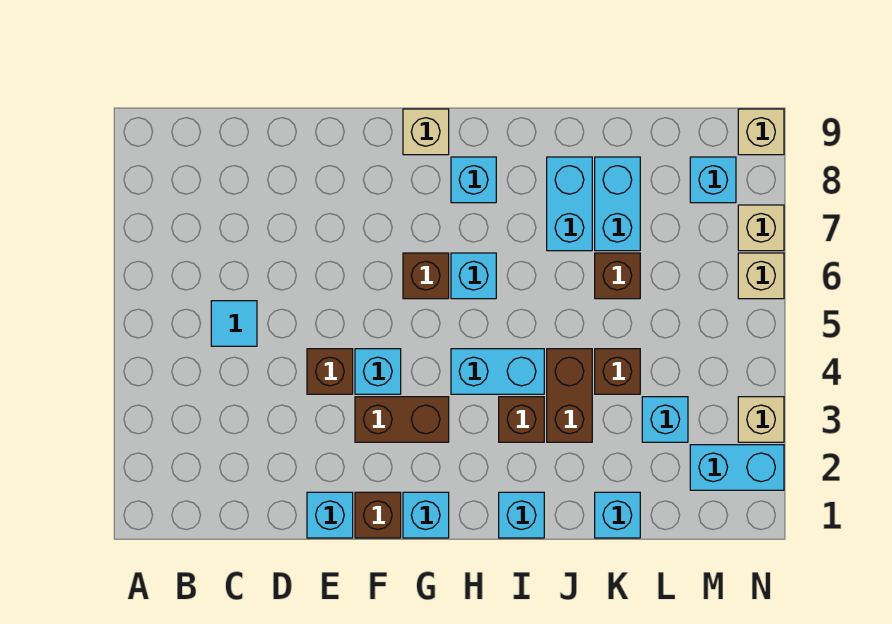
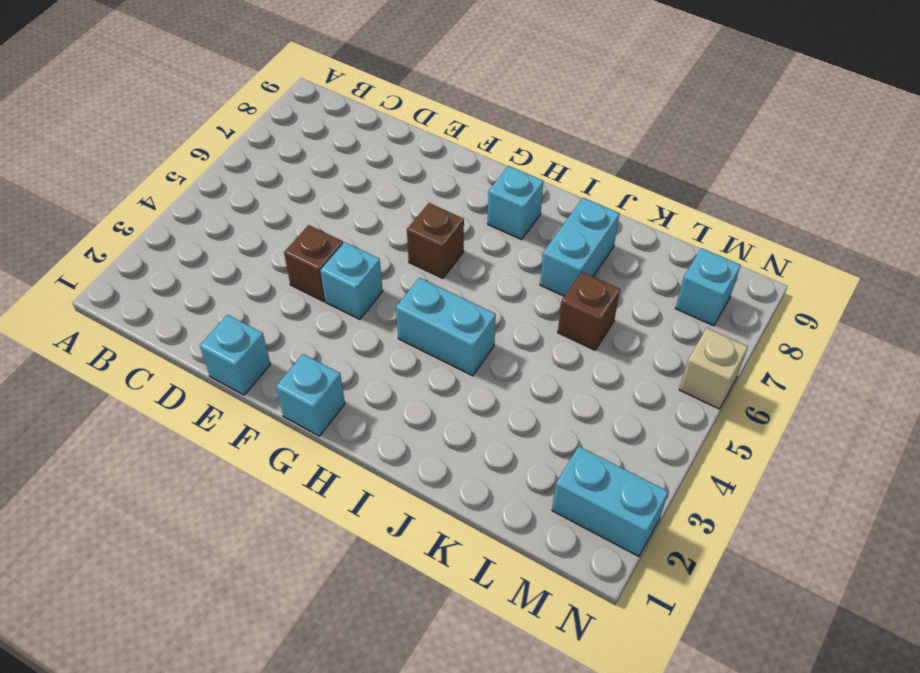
none -> cyan tile C5 level 1
none -> brown brick F1 level 1
none -> brown brick F3:G3 level 1

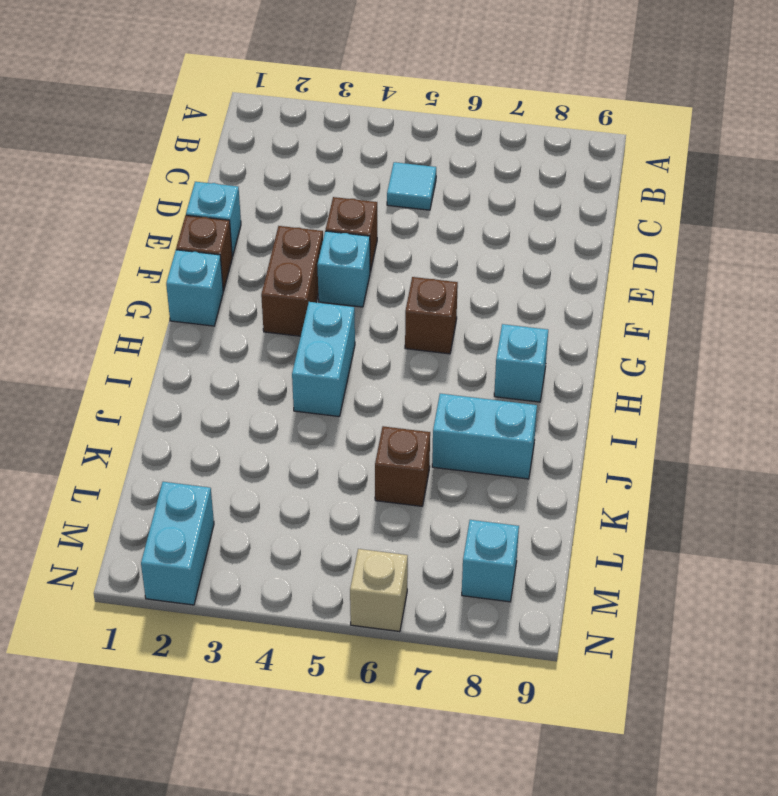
none -> tan brick G9 level 1
none -> cyan brick H6 level 1
none -> cyan brick I1 level 1

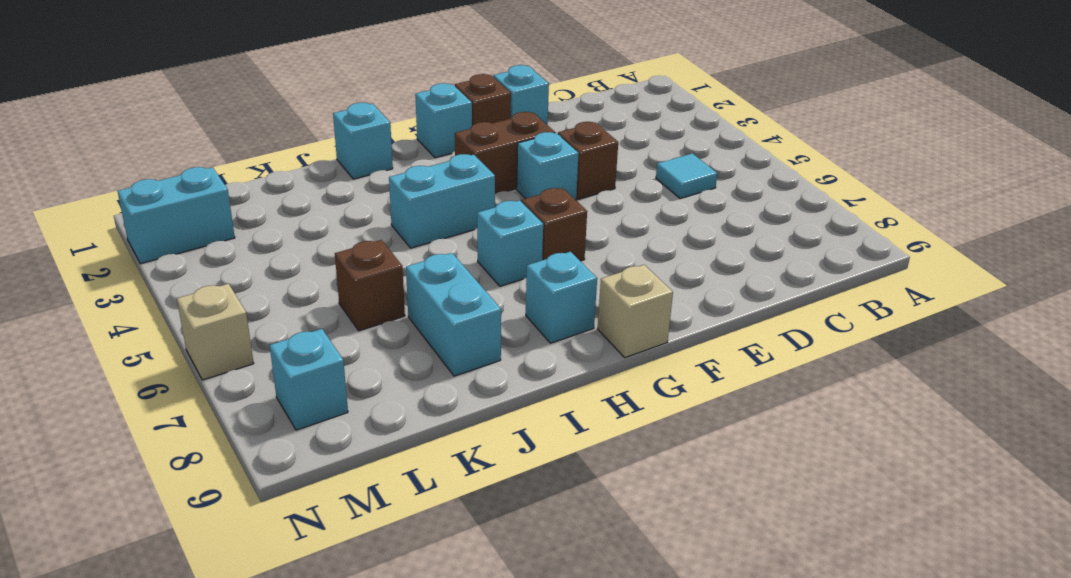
none -> brown brick I3 level 1
none -> brown brick J3:J4 level 1
none -> cyan brick K1 level 1

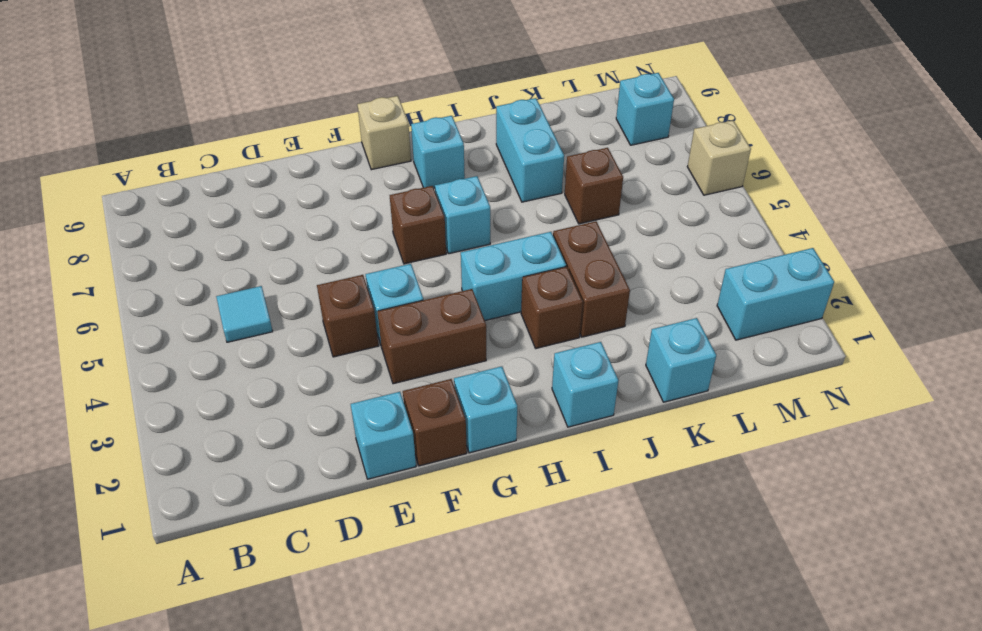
none -> brown brick K4 level 1
none -> cyan brick K7:K8 level 1
none -> cyan brick L3 level 1

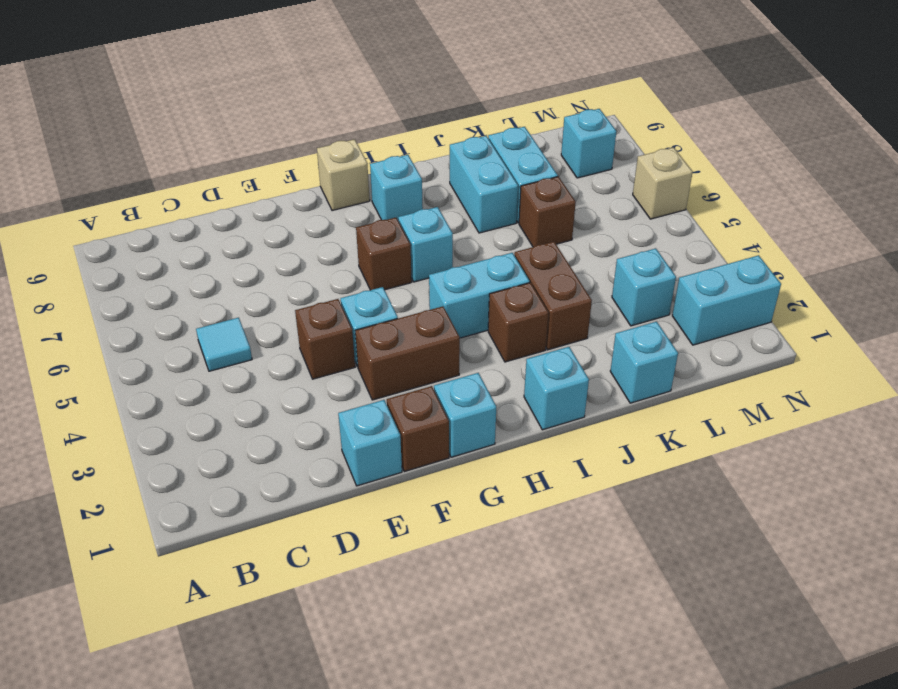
none -> brown brick K4 level 1
none -> tan brick N3 level 1
none -> tan brick N7 level 1

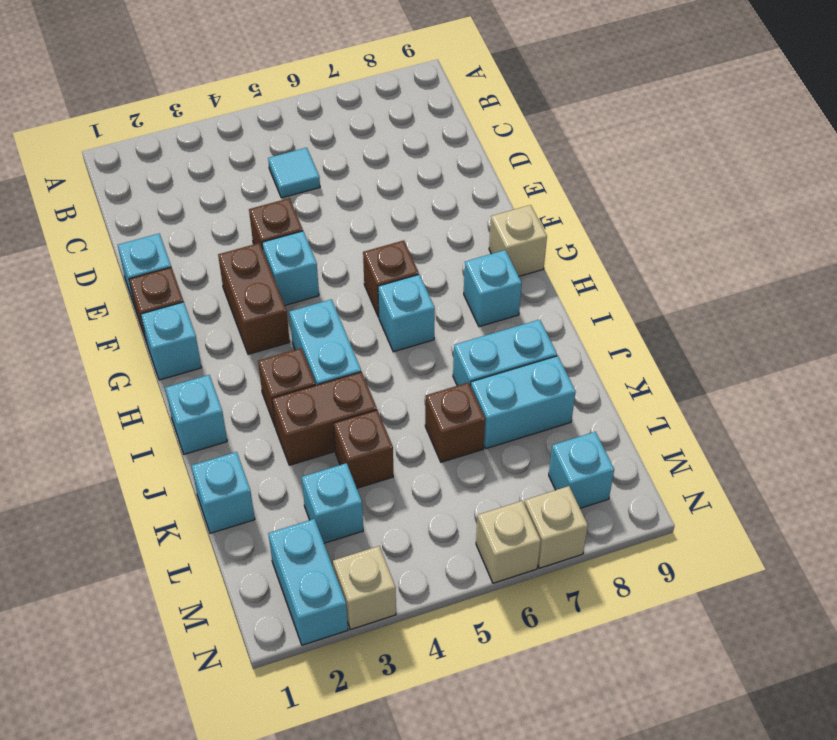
none -> tan brick N9 level 1

